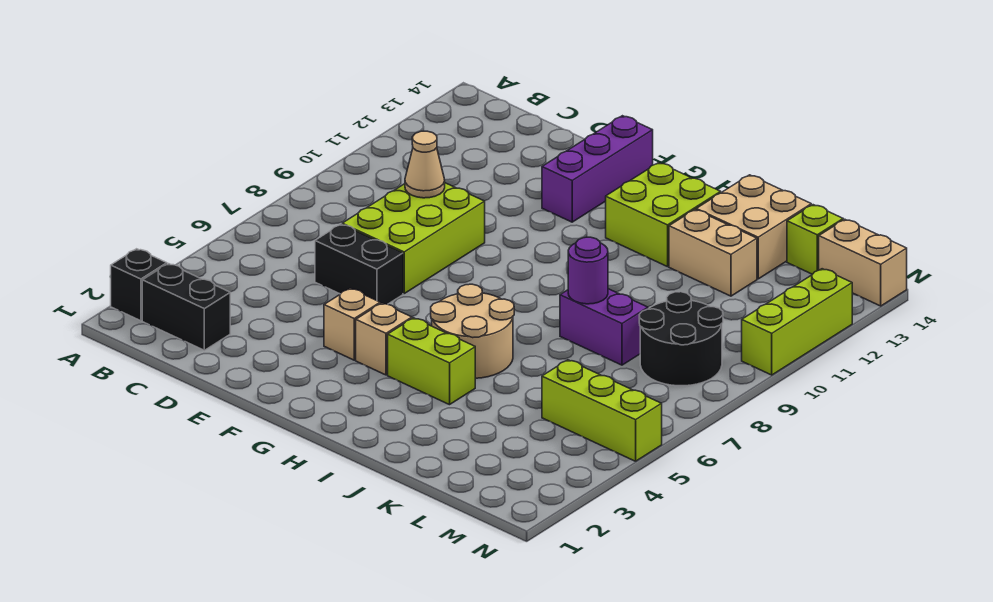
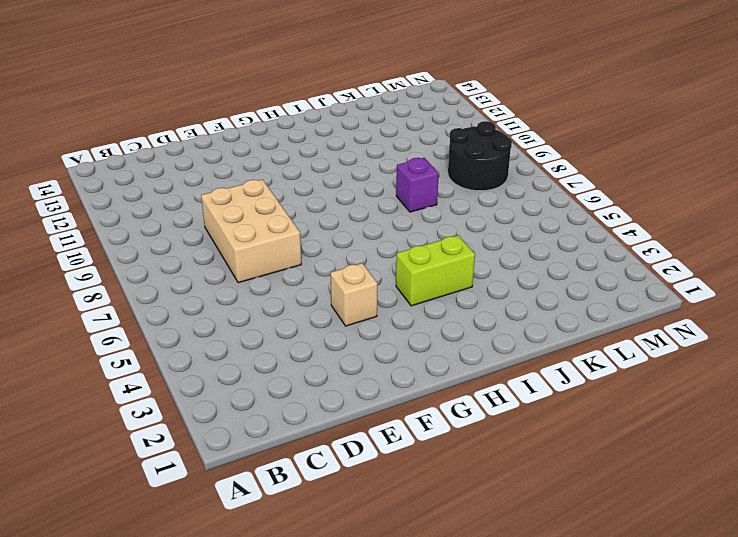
tan brick D7:E9 level 1 -> lime brick D7:E9 level 1
purple brick J8 level 1 -> purple brick J8:K8 level 1
none -> black brick A2 level 1
none -> black brick B2:C2 level 1
none -> black brick D6:E6 level 1

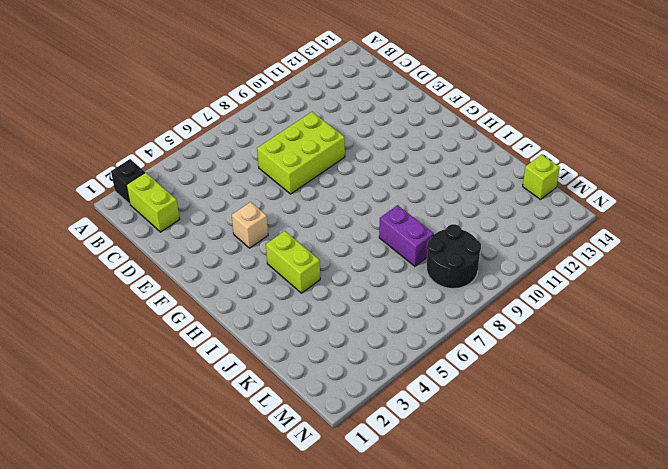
lime brick B2:C2 level 1 -> black brick B2:C2 level 1
none -> black brick D6:E6 level 1
none -> purple brick F12:F14 level 1
none -> tan brick G4 level 1

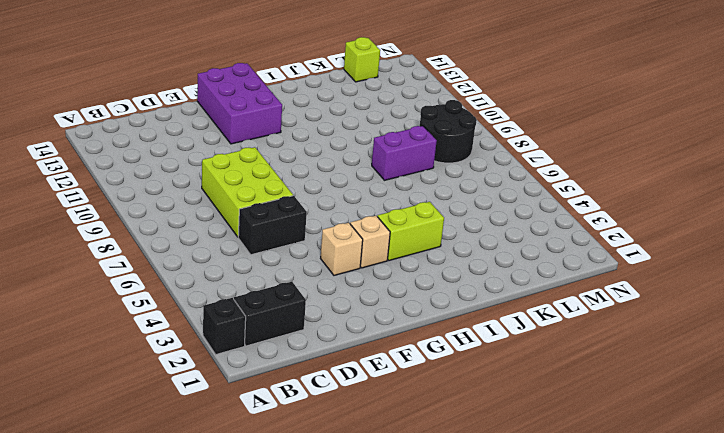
purple brick F12:G14 level 1 -> purple brick F12:F14 level 1
none -> tan round brick H5:I6 level 1
none -> lime brick H12:I13 level 1
none -> tan brick J12:K12 level 1

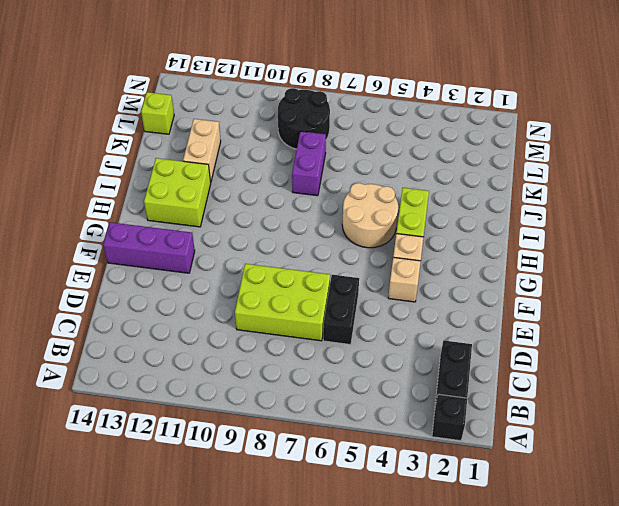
none -> tan brick J13:K14 level 1
none -> lime brick L5:N5 level 1
none -> tan brick M14:N14 level 1

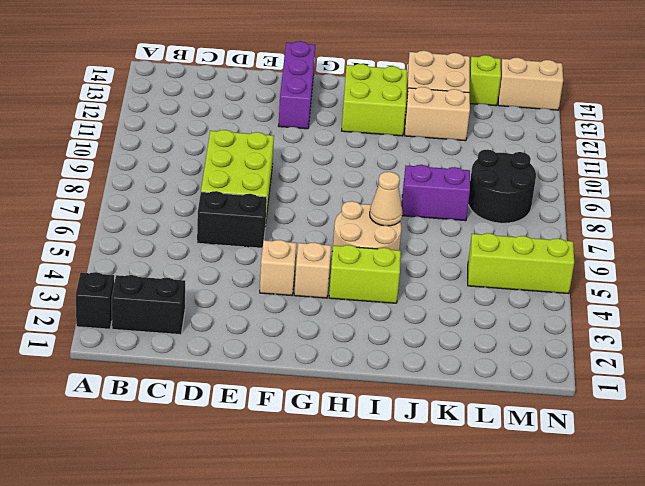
tan cone I6 level 2 -> tan cone D9 level 2
none -> lime brick N10:N12 level 1
none -> purple round brick J8 level 2

